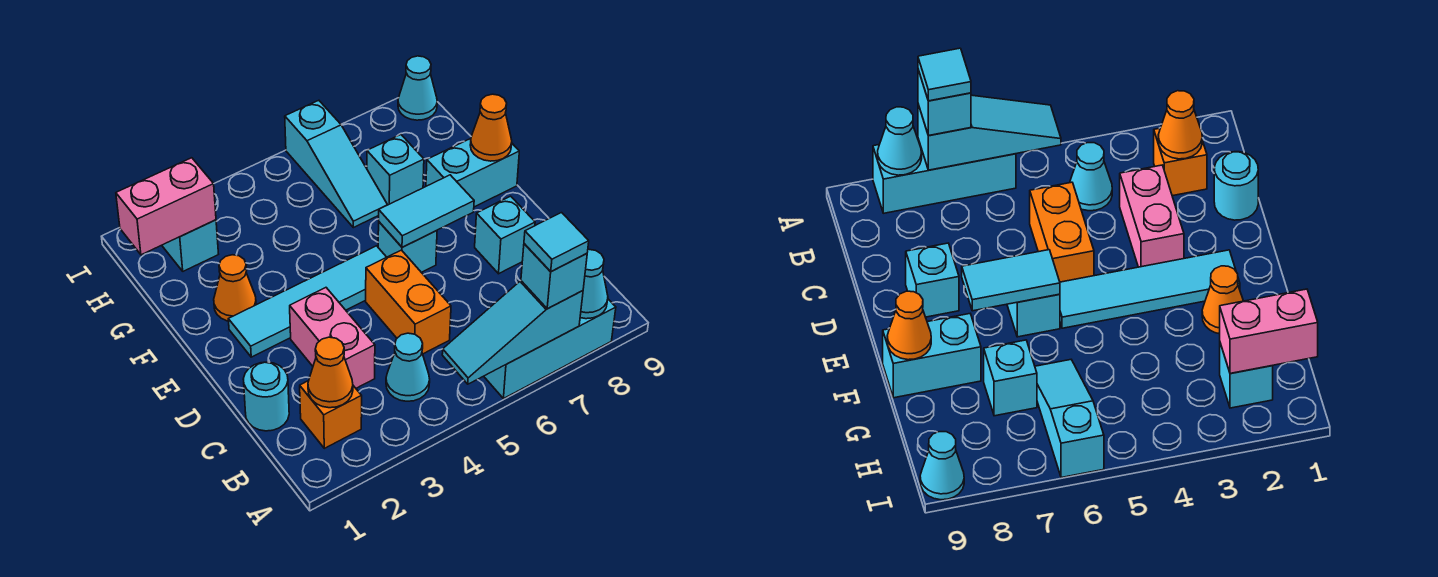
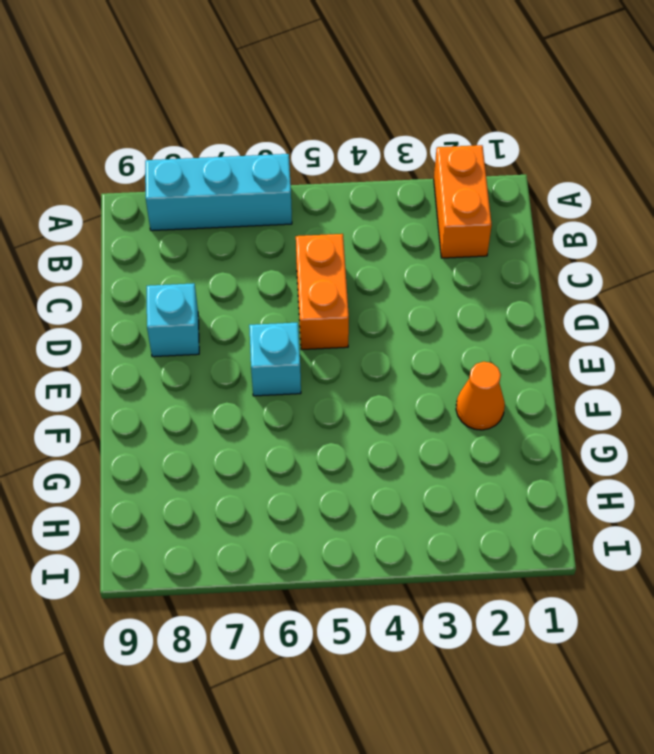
orange brick A2:B2 level 1 -> orange brick B2 level 1
none -> cyan cone B4 level 1
none -> cyan round brick C1 level 1
none -> pink brick C3:D3 level 1

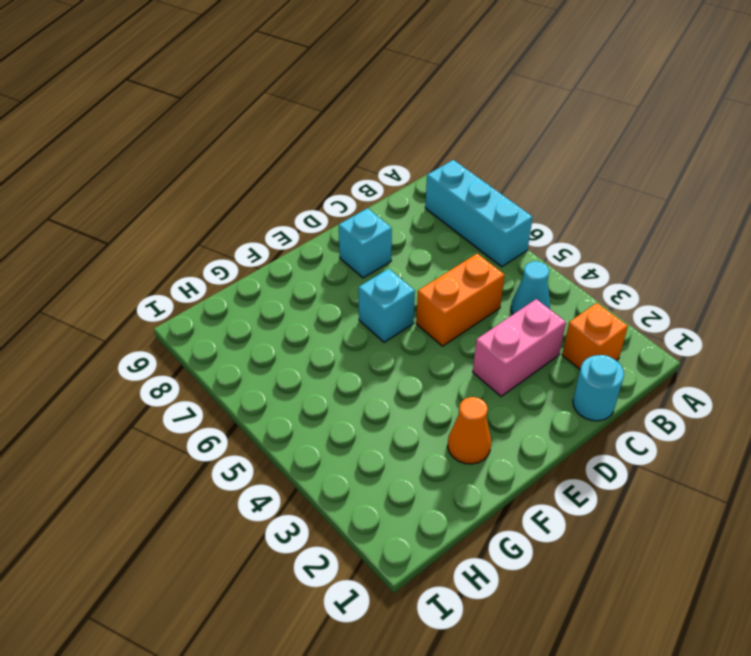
none -> cyan tile E2:E5 level 1
none -> cyan brick F8:F9 level 1
none -> cyan slope G6:I6 level 1 top I

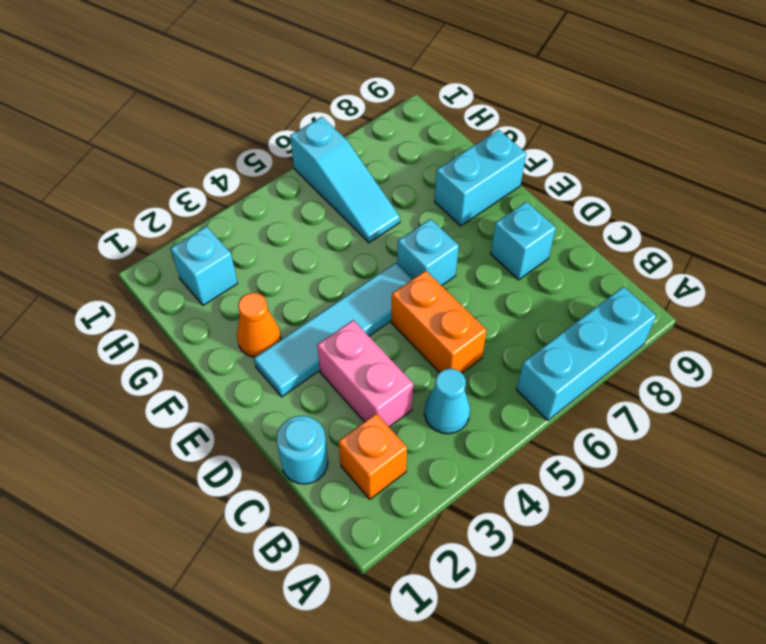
none -> cyan brick G7 level 1
none -> cyan cone I9 level 1
none -> cyan slope A5:A7 level 2 top 7

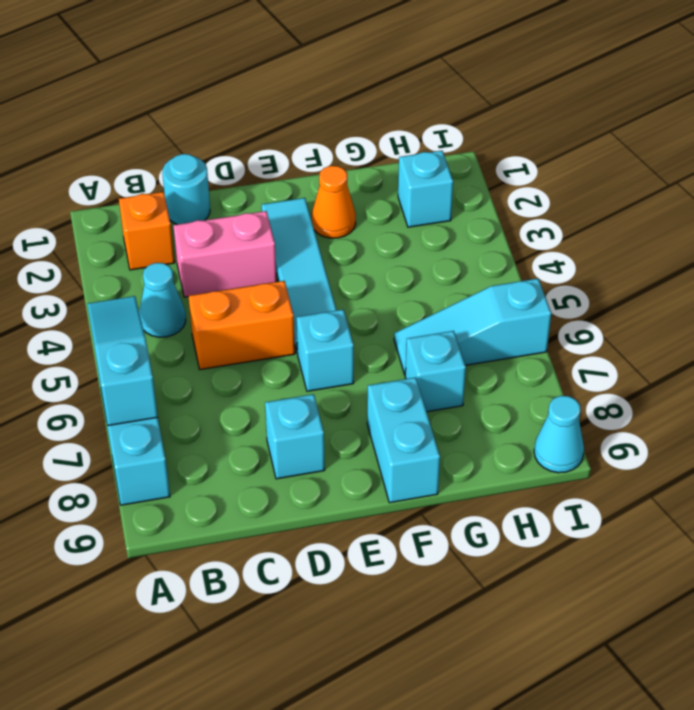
none -> cyan cone A8 level 2
none -> orange cone B2 level 2
none -> cyan tile E6:E7 level 2

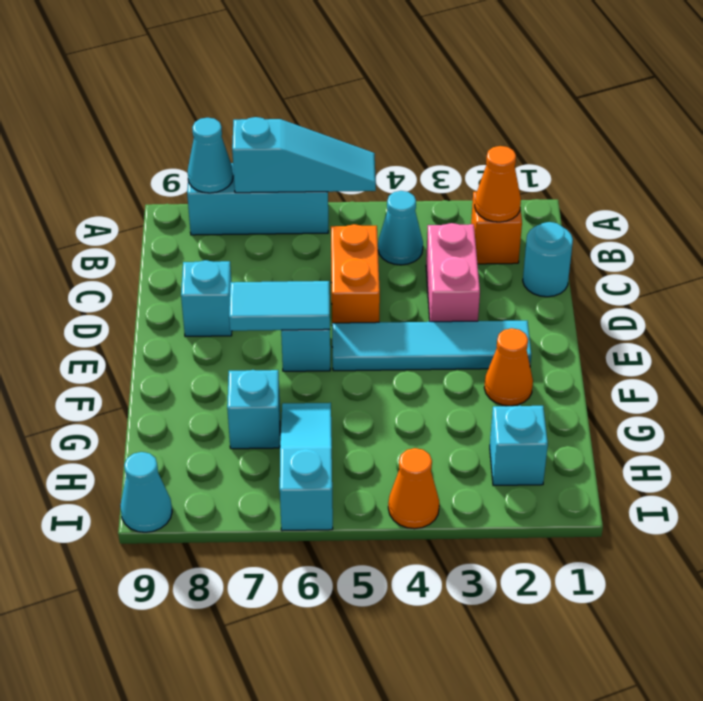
orange cone I4 level 1 -> orange cone F9 level 2
none -> cyan brick F8:F9 level 1
none -> pink brick H1:H2 level 2
none -> cyan brick A7 level 3

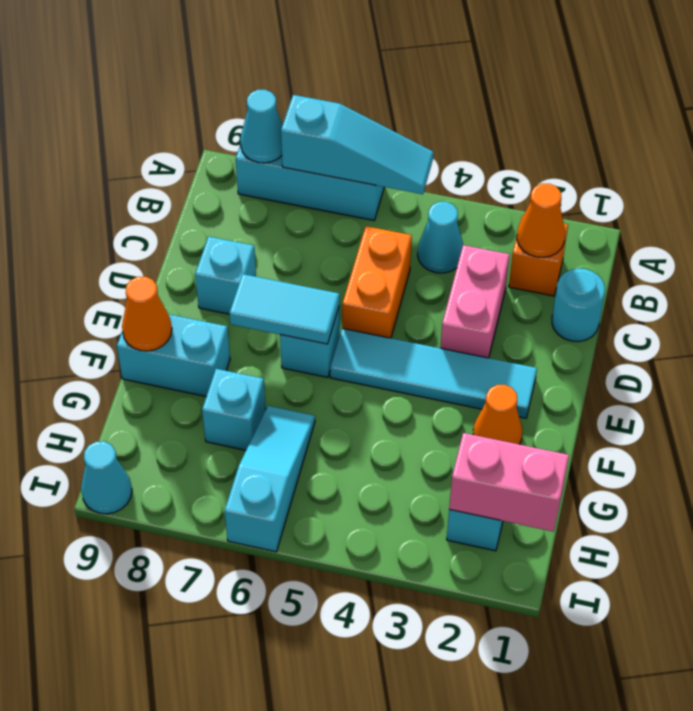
none -> cyan brick A7 level 3
none -> cyan tile A7 level 4

